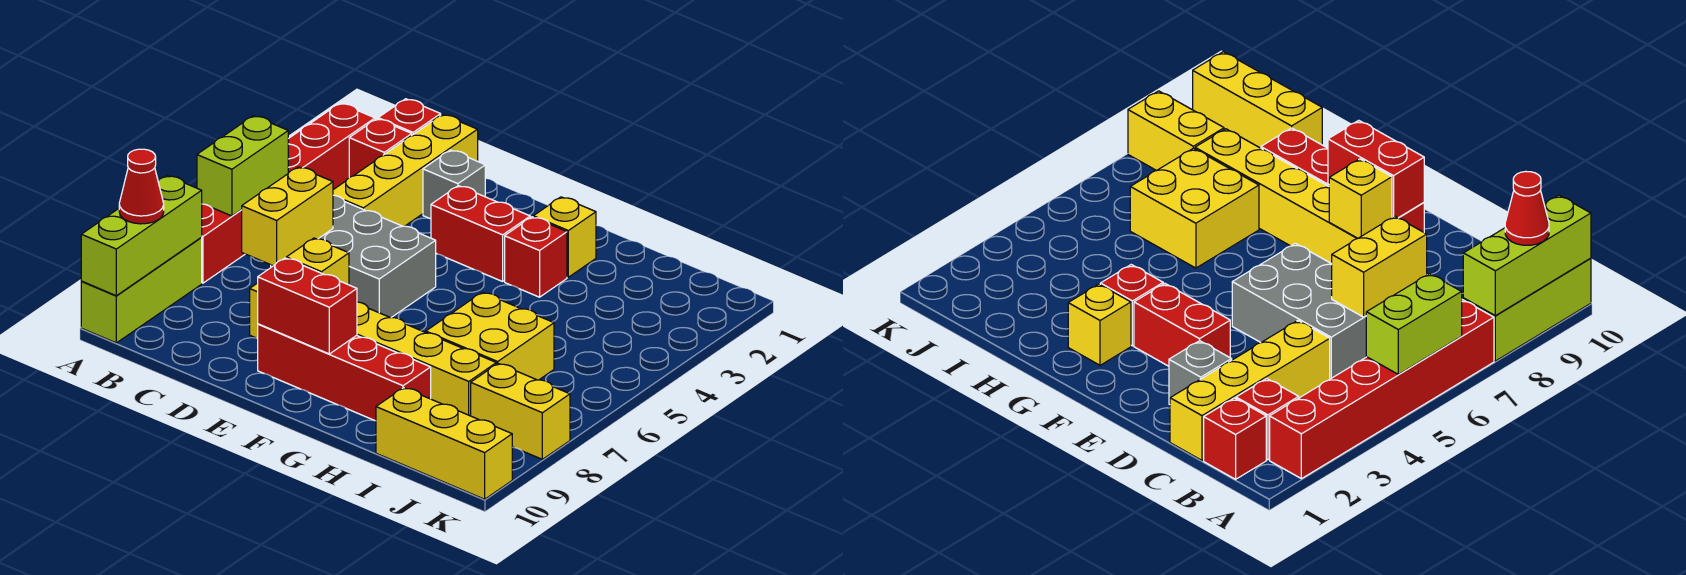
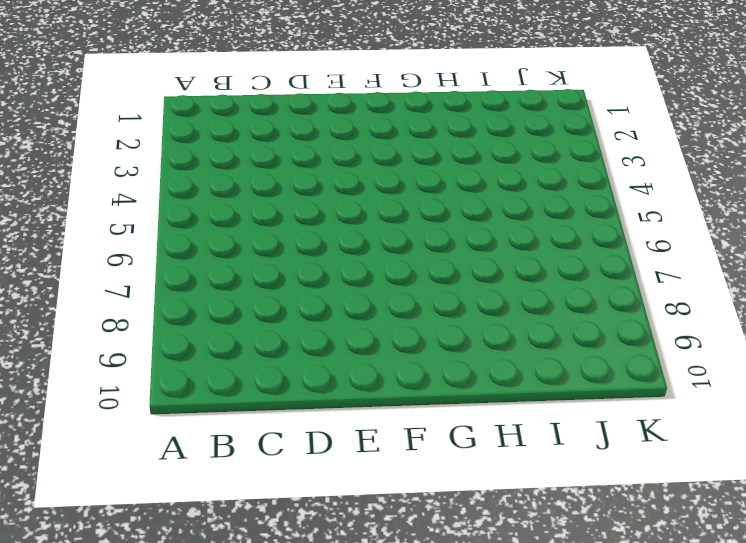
none -> red brick A2:A7 level 1
none -> lime brick A8:A10 level 1
none -> red brick B1 level 1

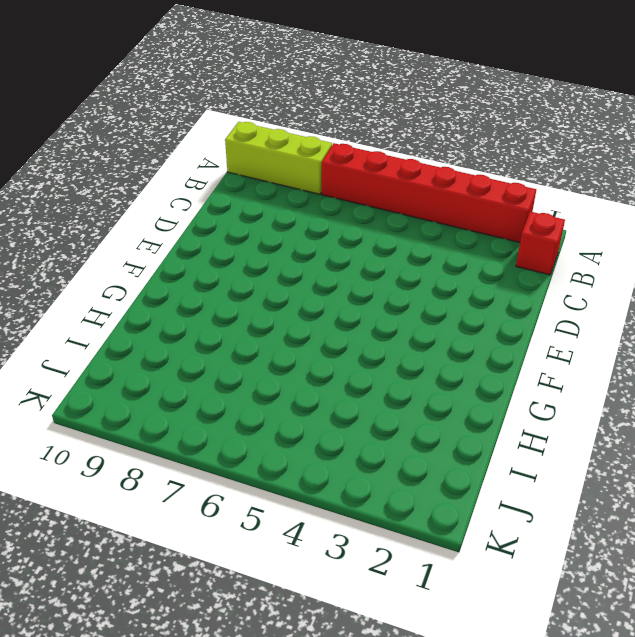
none -> red brick B2 level 1
none -> yellow brick C1:C4 level 1
none -> grey brick C5:E6 level 1

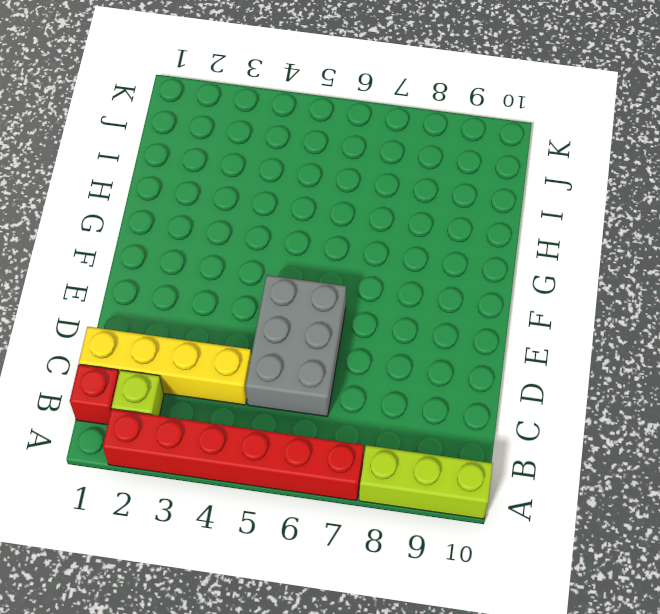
lime brick B2 level 1 -> red brick B2 level 1
none -> grey brick D2 level 1
none -> yellow brick D8:I8 level 1
none -> red brick E3:F3 level 1

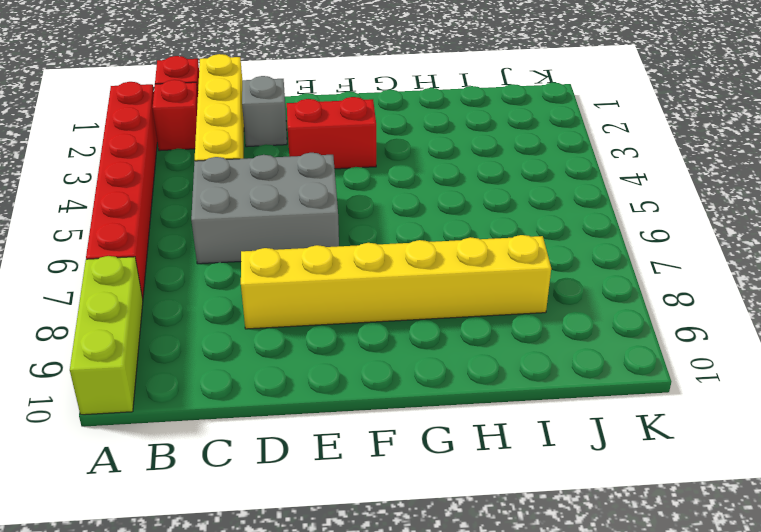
none -> red brick E9:H9 level 1
none -> yellow brick G2 level 1
none -> red brick G3 level 1

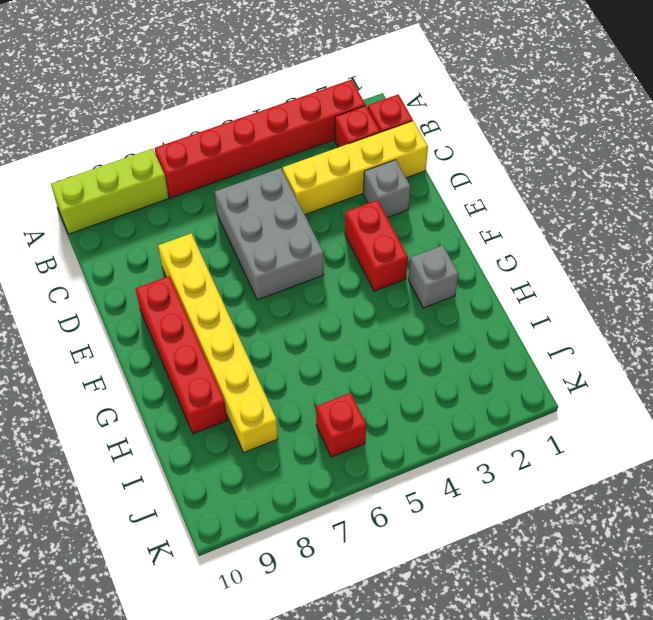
grey brick G2 level 1 -> yellow brick G2 level 1
red brick J6 level 1 -> red brick G3 level 1
none -> yellow brick H6:I7 level 1
none -> yellow brick I10:K10 level 1
none -> yellow brick J8:K8 level 1

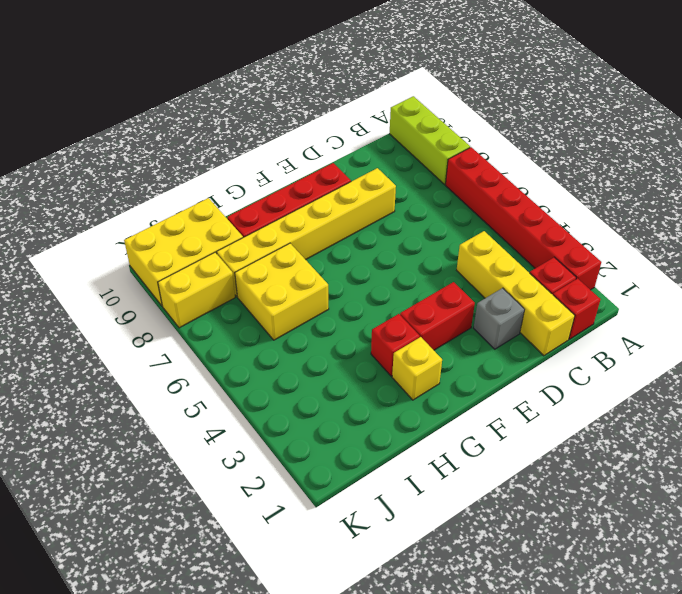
yellow brick I9:K10 level 1 -> yellow brick I10:K10 level 1
none -> grey brick C5:E6 level 1
none -> lime brick A5:A6 level 2
none -> lime brick A8:A10 level 2

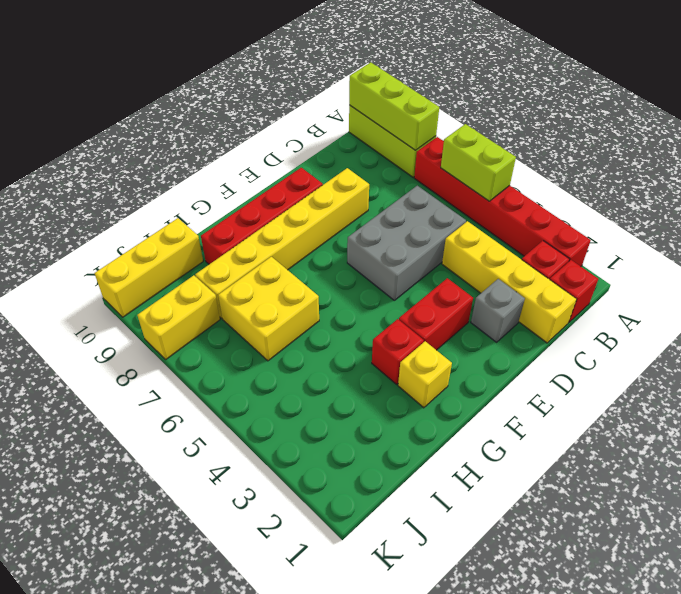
none -> yellow brick C6:C7 level 2
none -> yellow brick E8 level 2
none -> red brick E9:F9 level 2

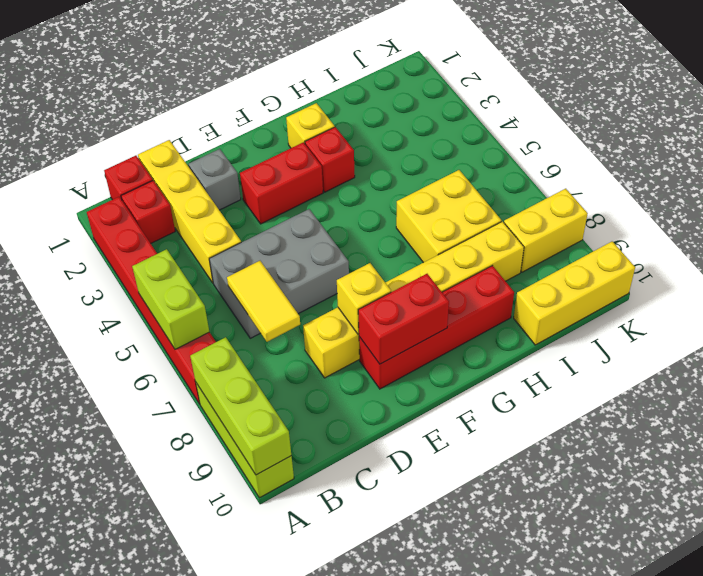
yellow tile C6:C7 level 2 -> yellow brick C6:C7 level 2
none -> red cone A9 level 3

